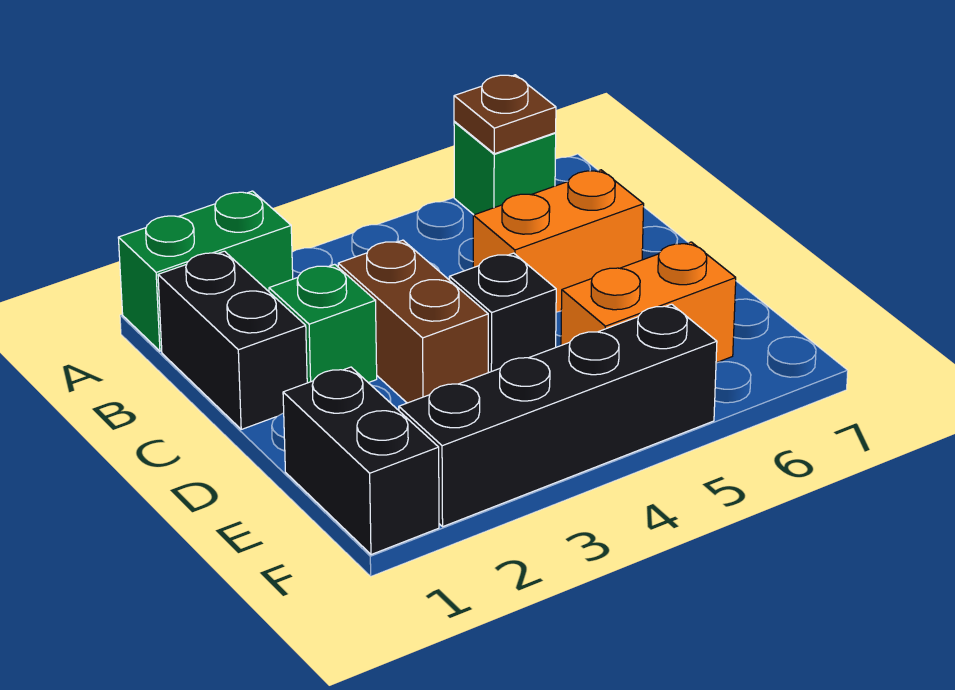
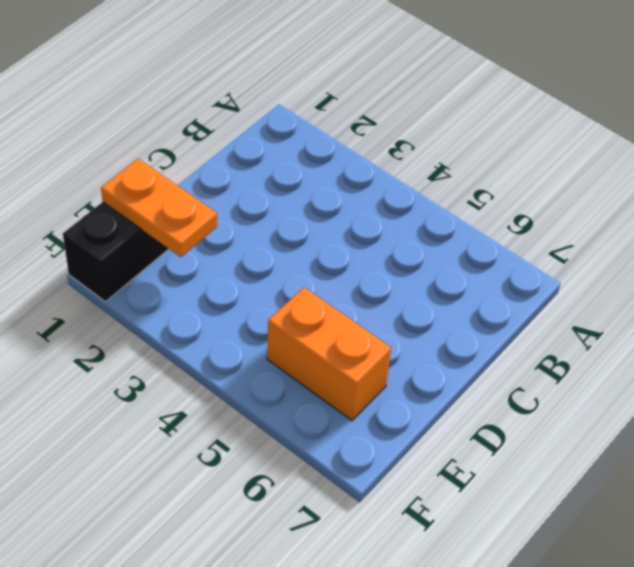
orange plate E1:E2 level 2 -> none
none -> green brick A1:A2 level 1
none -> green brick A6 level 1

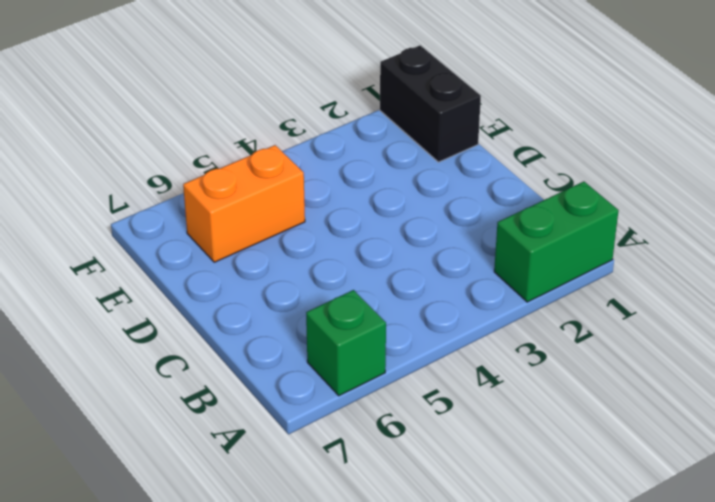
none -> black brick B1:C1 level 1
none -> green brick C2 level 1

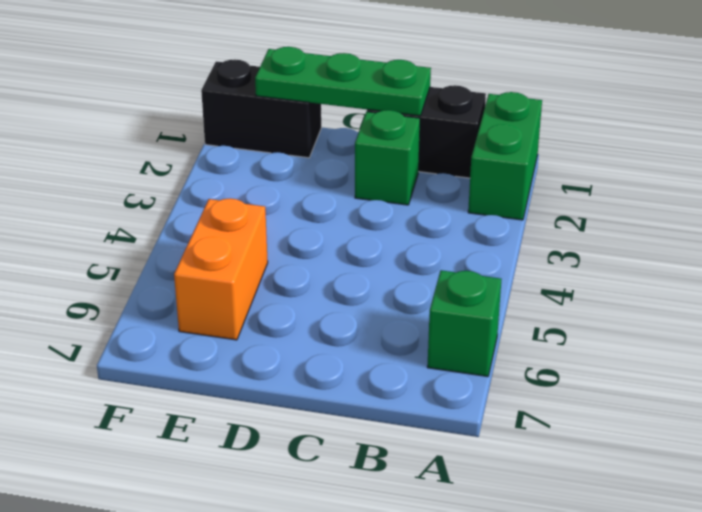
green plate C1:E1 level 2 -> none
none -> brown brick C3:D3 level 1
none -> orange brick C5:C6 level 1

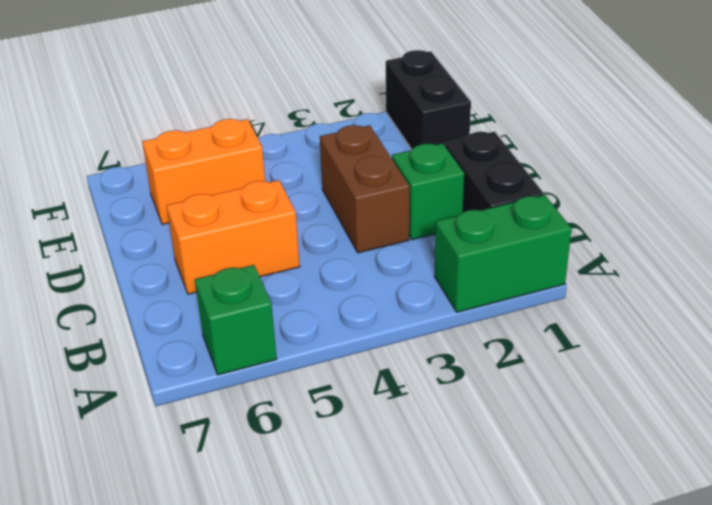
none -> black brick D4 level 1
none -> black brick F2:F5 level 1

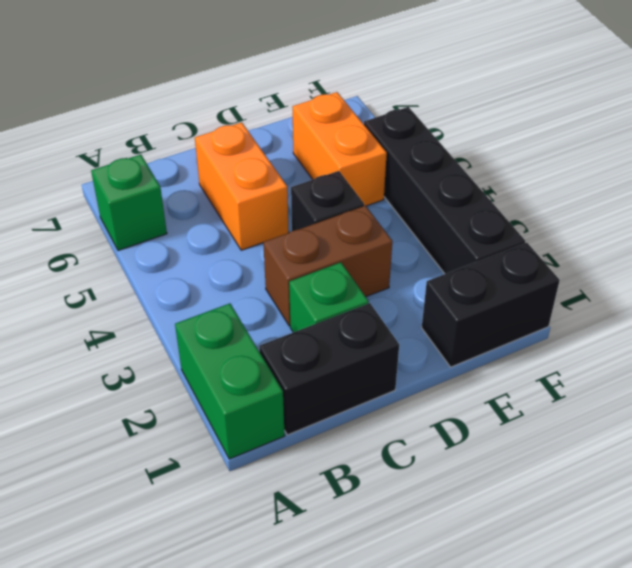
none -> brown plate A6 level 2

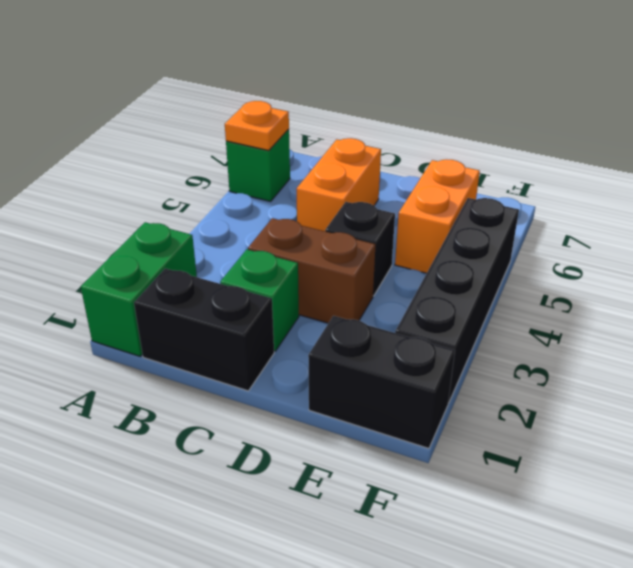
orange plate A6 level 2 -> brown plate A6 level 2

